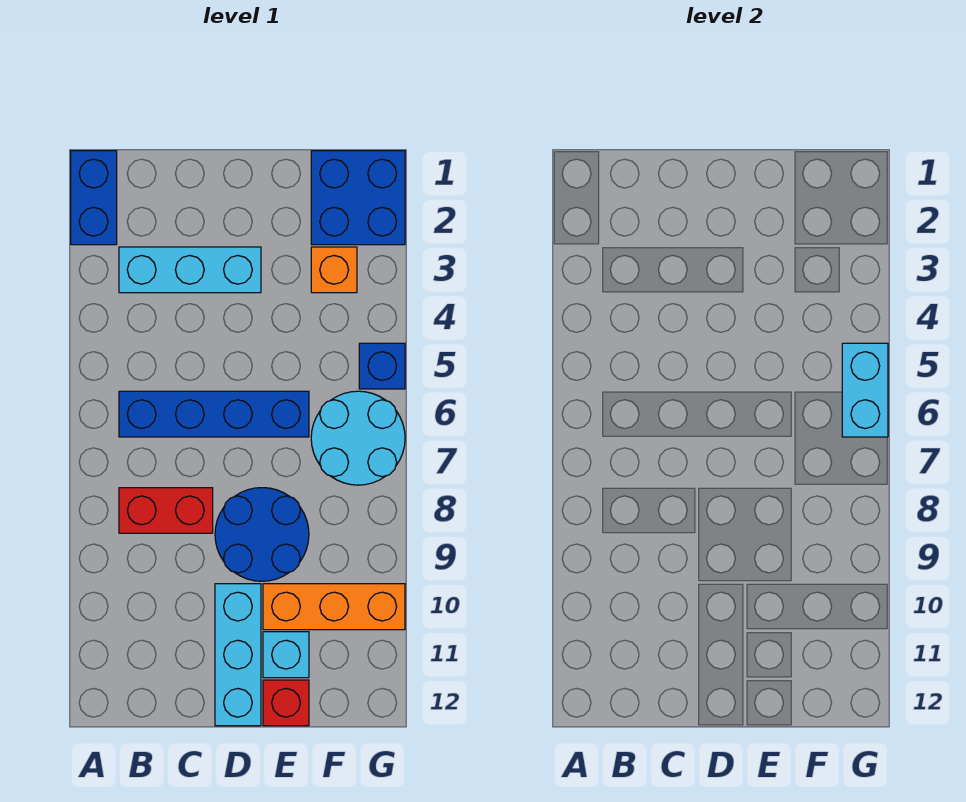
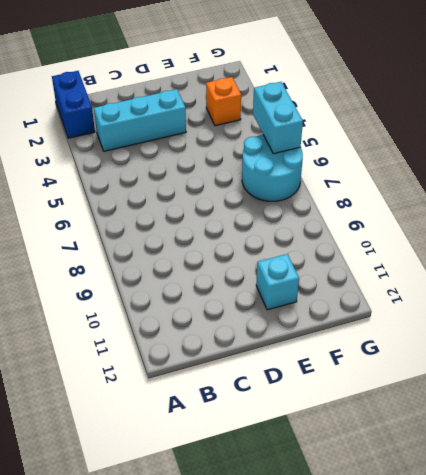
none -> blue brick B6:E6 level 1
none -> red brick B8:C8 level 1
none -> blue round brick D8:E9 level 1

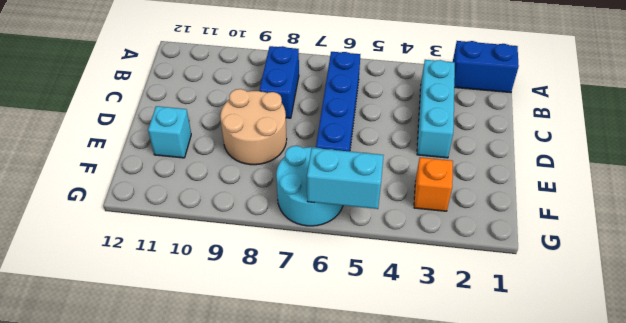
blue brick B8:C8 level 1 -> red brick B8:C8 level 1
tan round brick D8:E9 level 1 -> blue round brick D8:E9 level 1
none -> cyan brick D10:D12 level 1
none -> orange brick E10:G10 level 1
none -> red brick E12 level 1

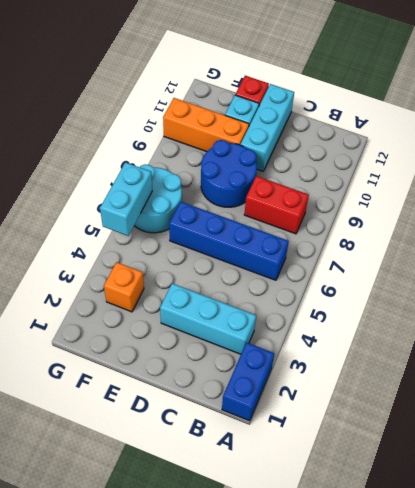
none -> blue brick F1:G2 level 1
none -> blue brick G5 level 1

